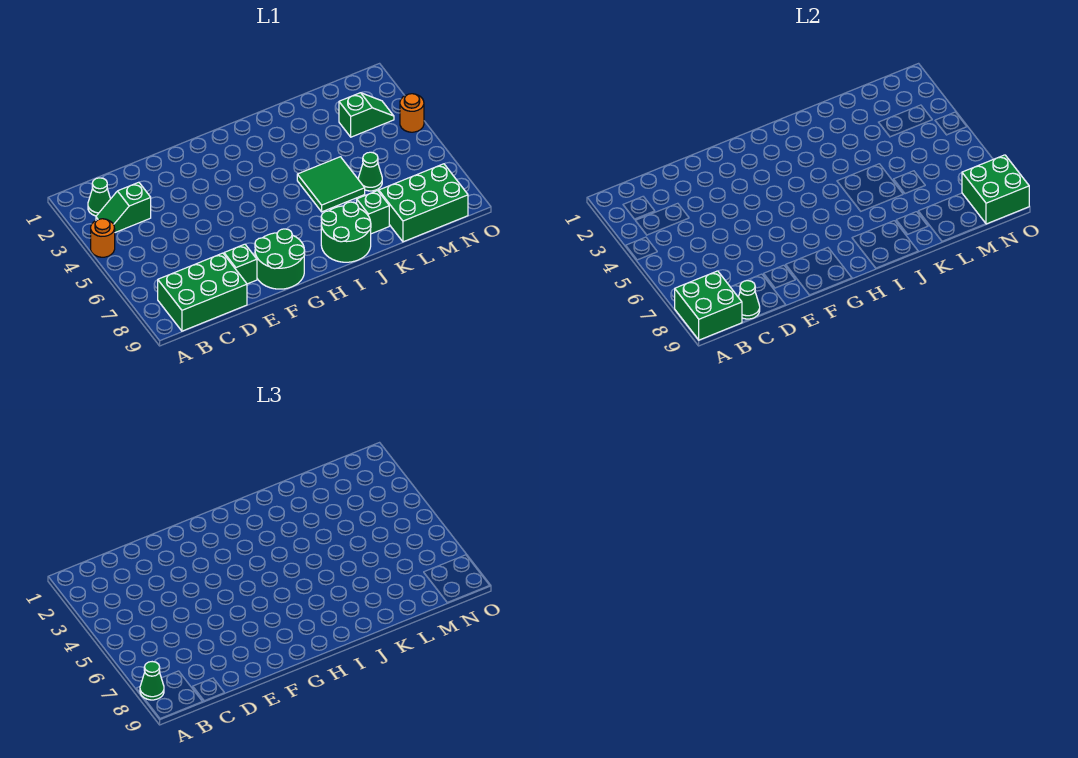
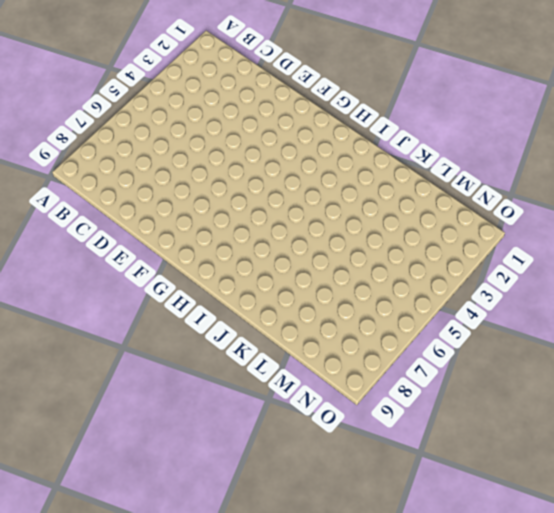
none -> orange round brick A4 level 1
none -> green cone B2 level 1
none -> green slope B3:C3 level 1 top C

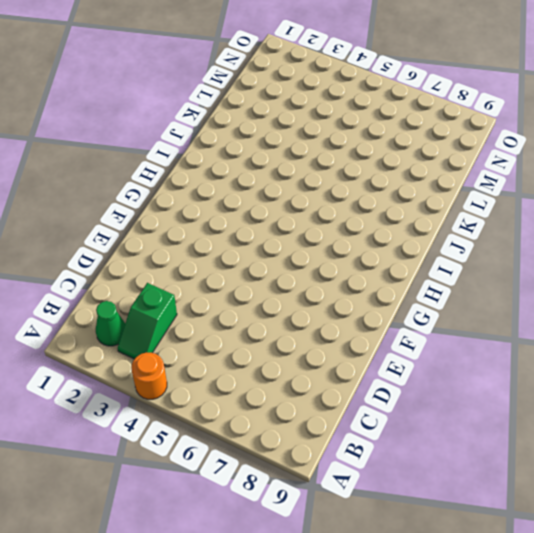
none -> green brick B8:D9 level 1
none -> green brick E8 level 1
none -> green round brick F8:G9 level 1

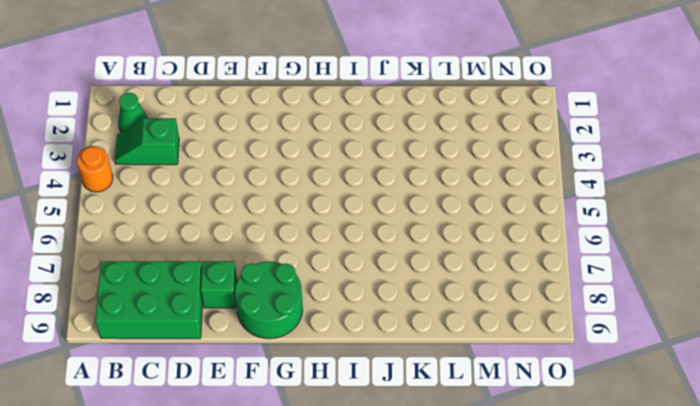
none -> green round brick I8:J9 level 1
none -> green tile J5:K6 level 1
none -> green brick K8 level 1

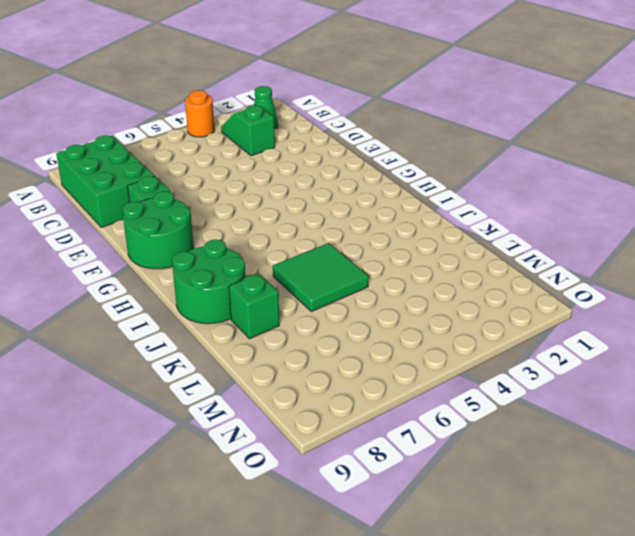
none -> green cone L6 level 1
none -> green brick L8:N9 level 1
none -> green slope M3:N3 level 1 top M

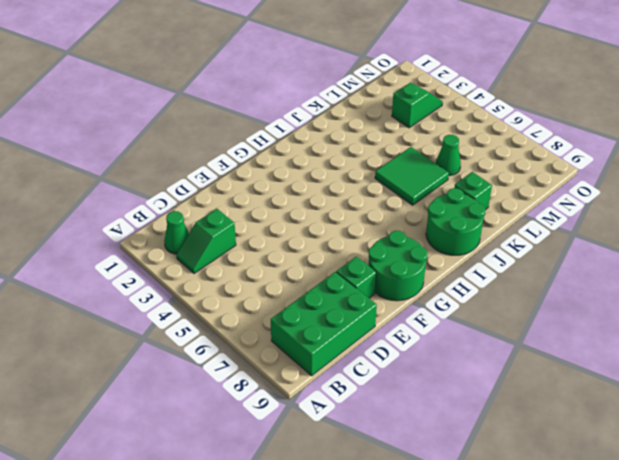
none -> orange round brick A4 level 1
none -> green brick L8:N9 level 1
none -> orange round brick O4 level 1

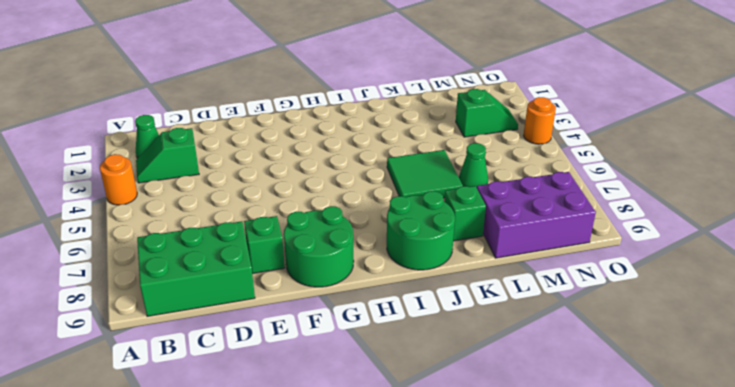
purple brick L8:N9 level 1 -> green brick L8:N9 level 1
none -> green brick A8:B9 level 2
none -> green cone C9 level 2
none -> green brick N8:O9 level 2

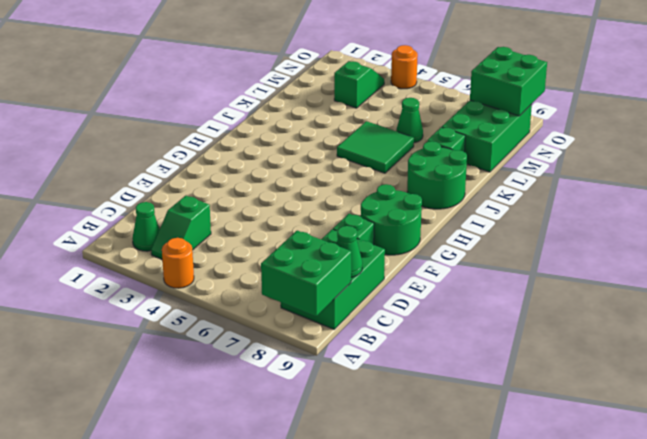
none -> green cone A8 level 3

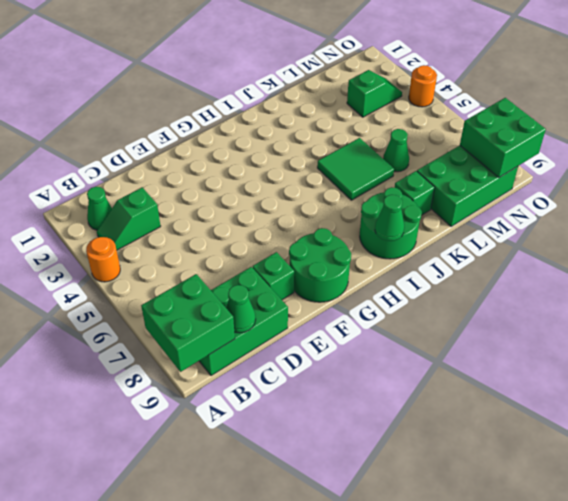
green cone I9 level 2 -> green cone A8 level 3

